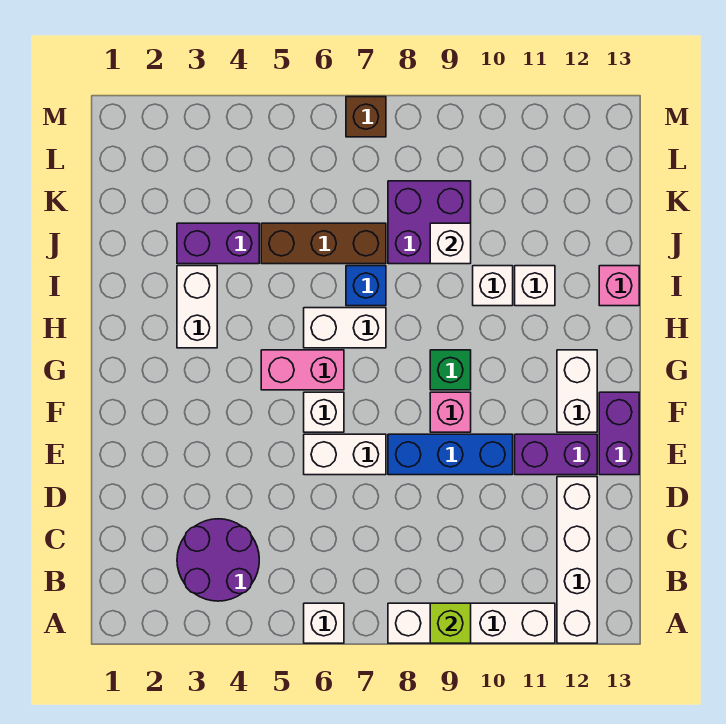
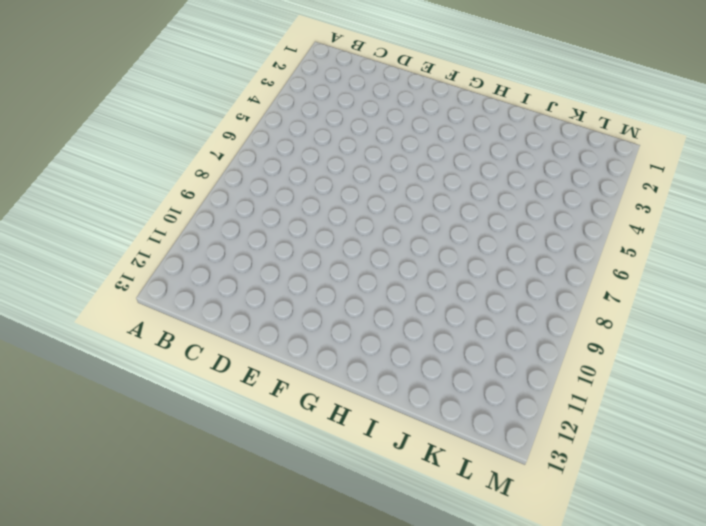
none -> white brick A6 level 1
none -> white brick A8:A11 level 1
none -> white brick A12:D12 level 1

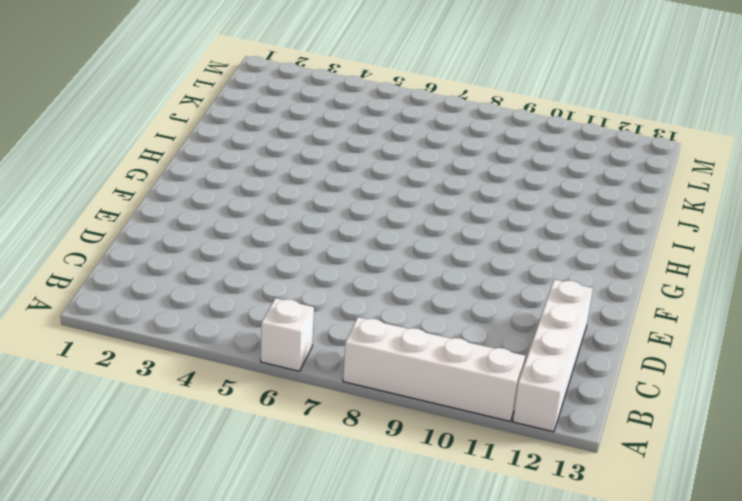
none -> purple round brick B3:C4 level 1
none -> white brick E6:E7 level 1
none -> blue brick E8:E10 level 1

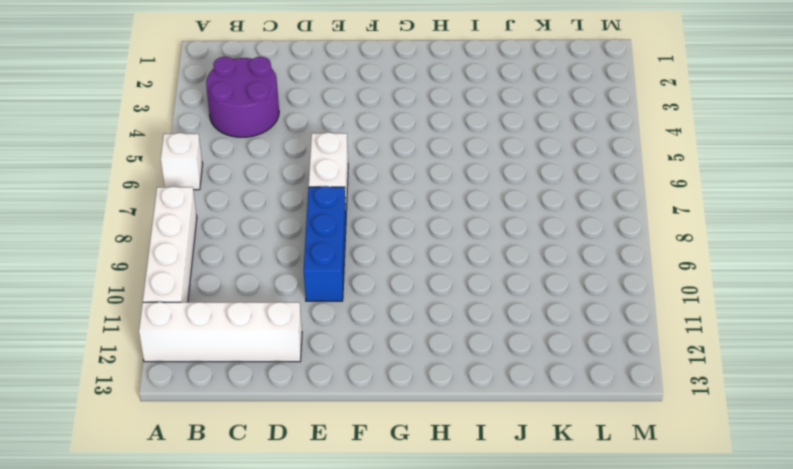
none -> purple brick E11:E12 level 1
none -> purple brick E13:F13 level 1
none -> white brick F6 level 1

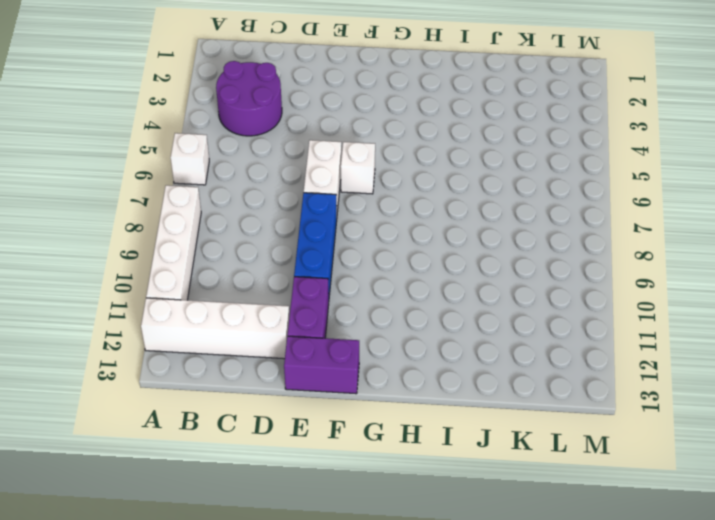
none -> pink brick F9 level 1
none -> white brick F12:G12 level 1
none -> pink brick G5:G6 level 1

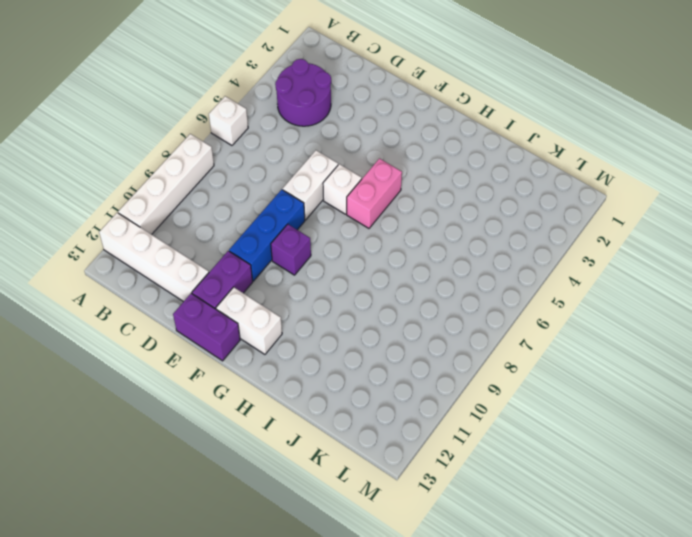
purple brick F9 level 1 -> pink brick F9 level 1
none -> green brick G9 level 1
none -> white brick H3:I3 level 1
none -> white brick H6:H7 level 1

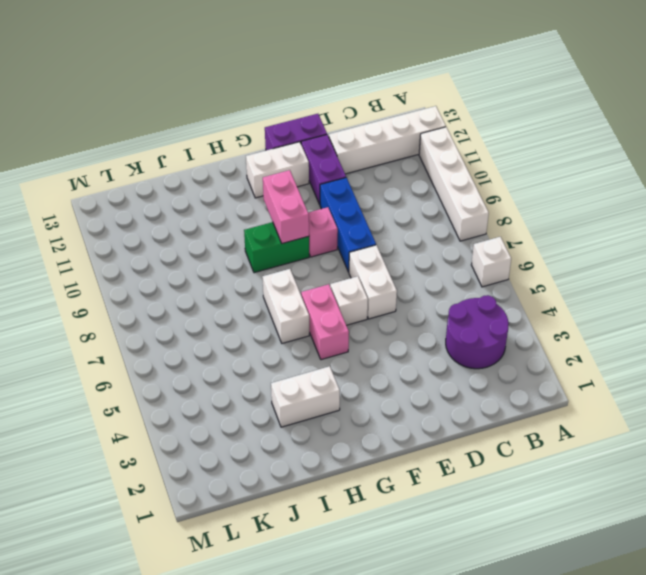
green brick G9:H9 level 1 -> green brick G9 level 1
pink brick G9:G10 level 2 -> none
none -> blue brick I7 level 1
none -> white brick I10 level 1
none -> white brick I11 level 1

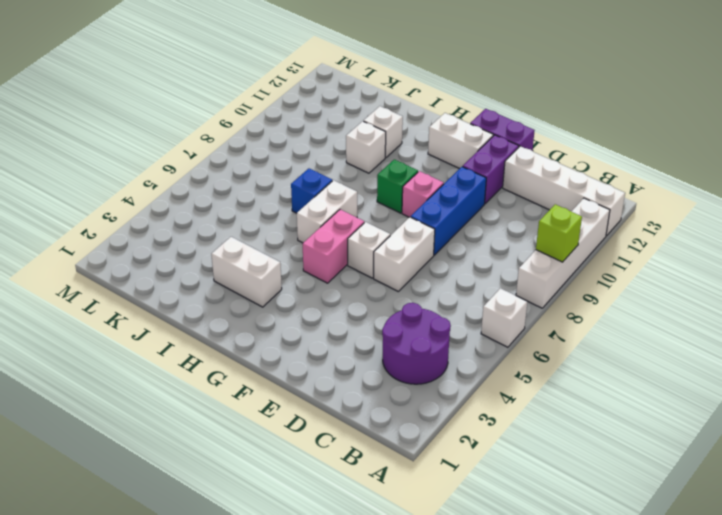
none -> pink brick I13 level 1
none -> purple brick J3:J4 level 1
none -> brown brick J5:J7 level 1

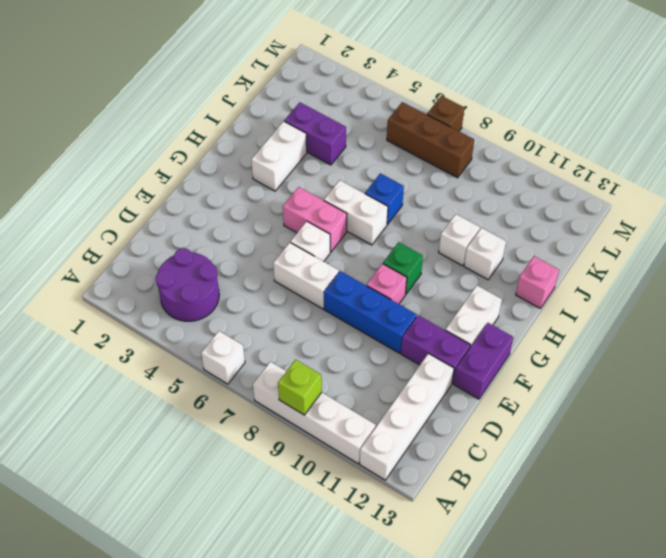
brown brick L6:L8 level 1 -> brown brick J5:J7 level 1
none -> purple brick J8:K9 level 1
none -> white brick J9 level 2

